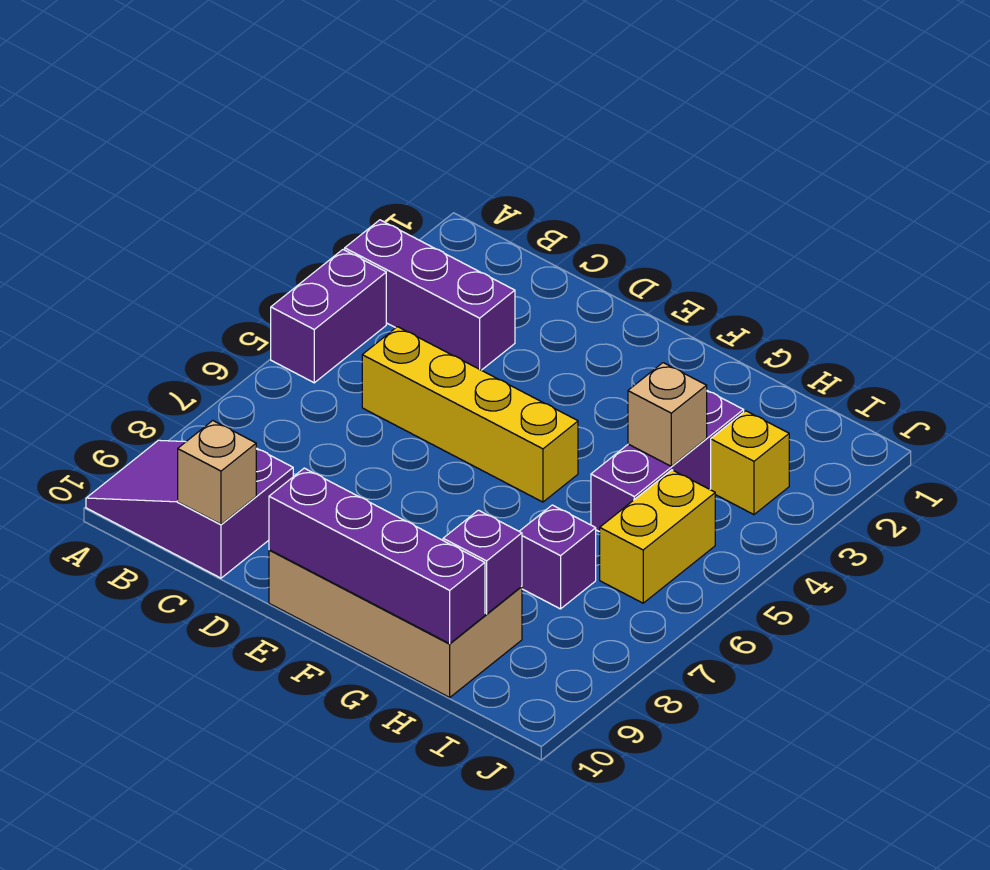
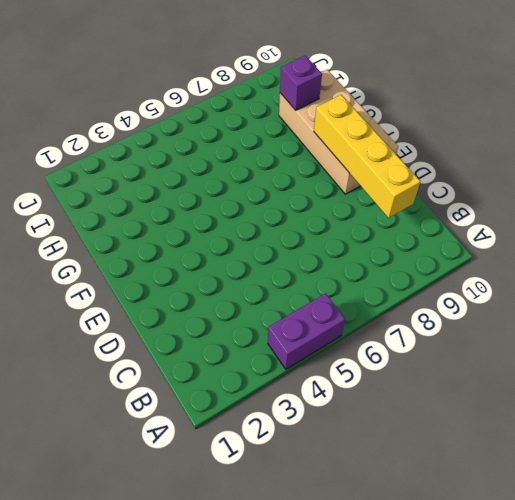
yellow brick C9:F9 level 2 -> yellow brick C5:F5 level 1
none -> purple brick A3:C3 level 1
none -> purple slope A9:C10 level 1 top C
none -> purple brick H3:H5 level 1

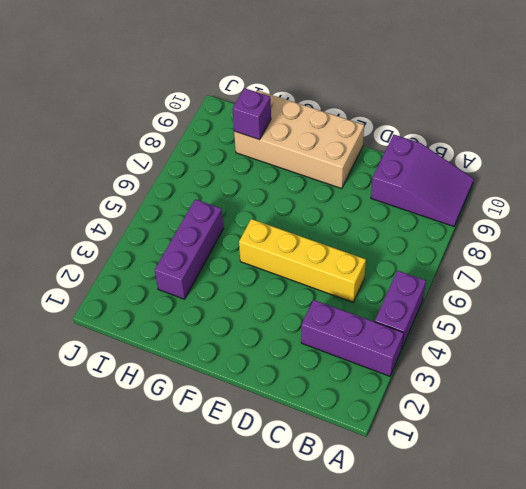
none -> purple brick H7 level 1
none -> yellow brick I3 level 1
none -> yellow brick I5:I6 level 1

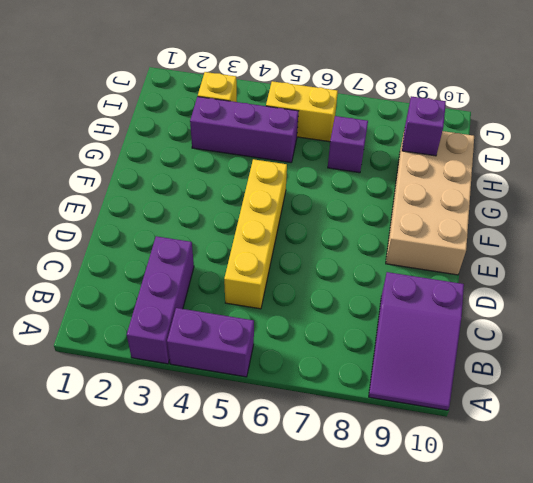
none -> tan brick C10 level 2
none -> purple brick E10:H10 level 2
none -> tan brick H4 level 2

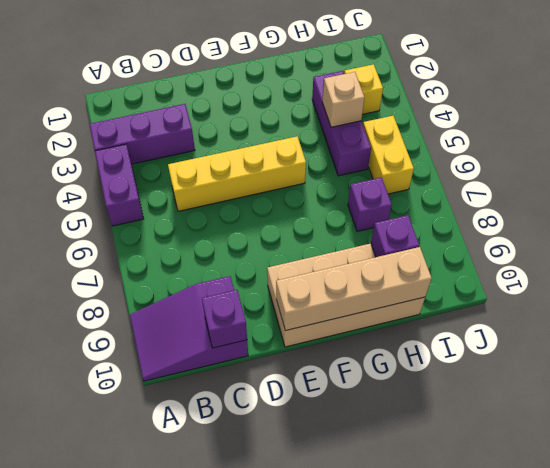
purple brick C10 level 2 -> tan brick C10 level 2
tan brick E10:H10 level 2 -> purple brick E10:H10 level 2

